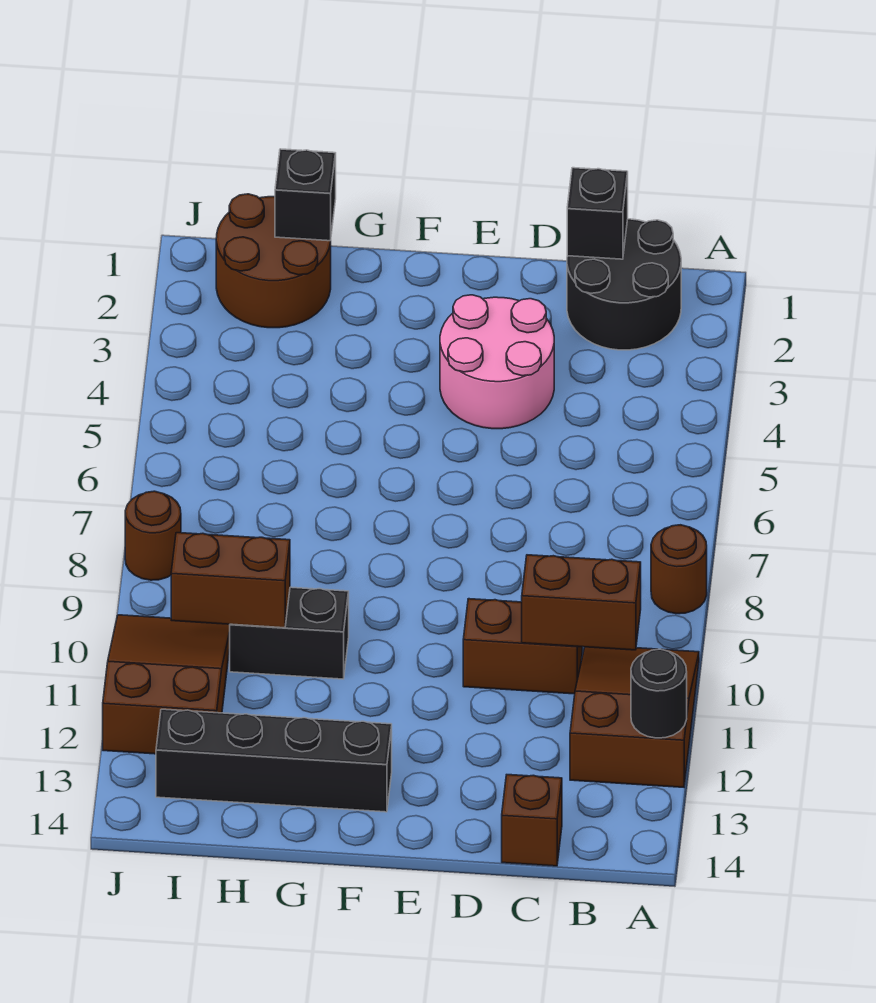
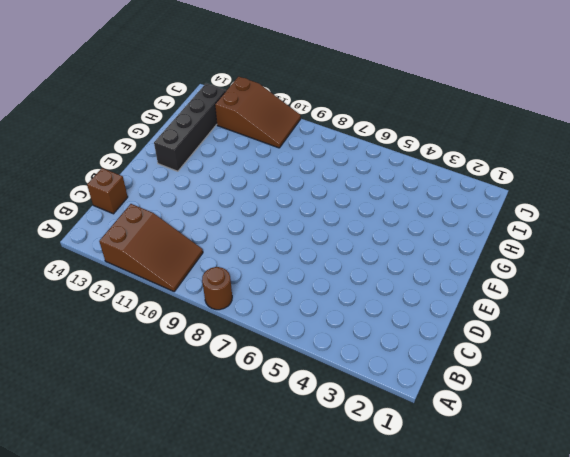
none -> black round brick B1:C2 level 1
none -> brown brick C10:D10 level 1
none -> pink round brick D3:E4 level 1

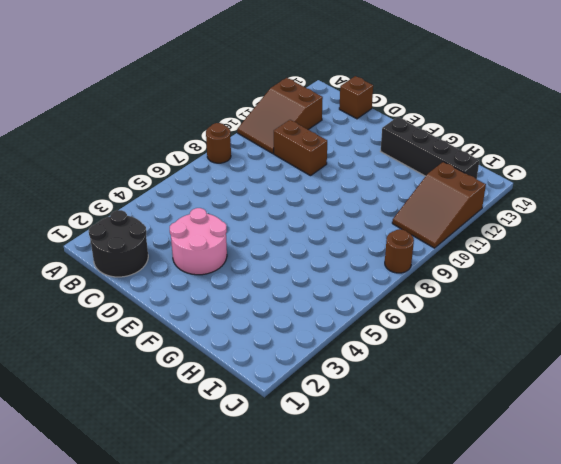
none -> black brick G10:H10 level 1
none -> brown round brick H1:I2 level 1
none -> black round brick A12 level 2

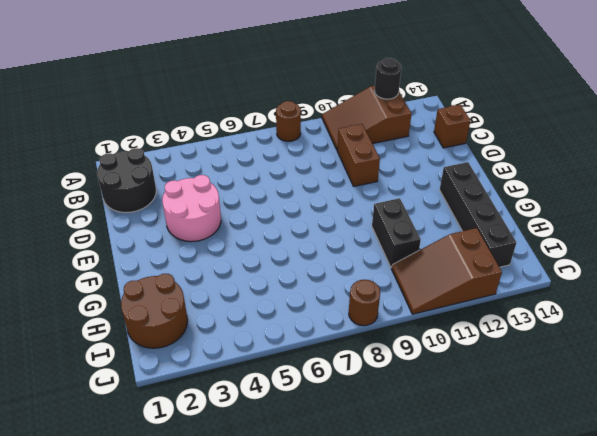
none -> brown brick B10:C10 level 2
none -> black brick C1 level 2
none -> black brick H1 level 2

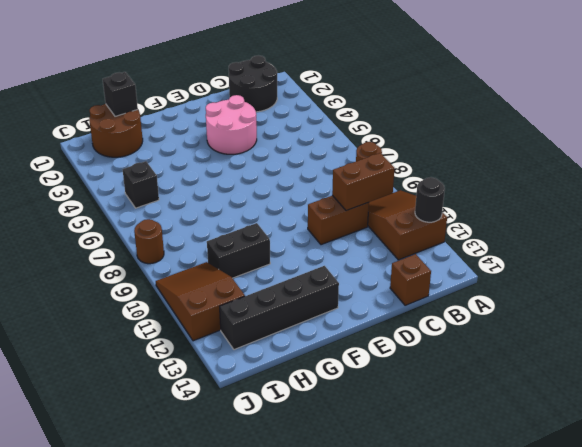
black brick I5 level 1 -> black brick C1 level 2
none -> brown brick H10:I10 level 2

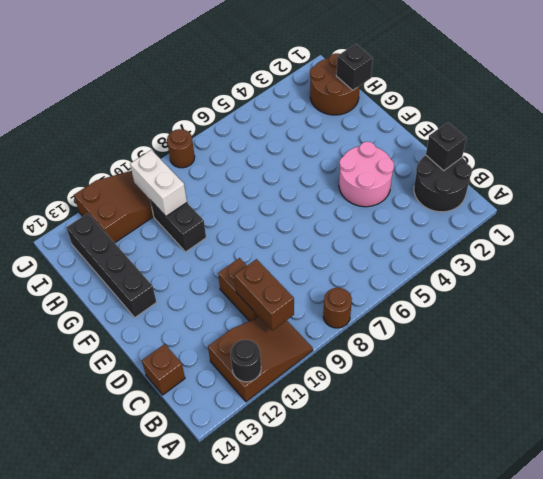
white brick H10:I10 level 2 -> brown brick H10:I10 level 2

